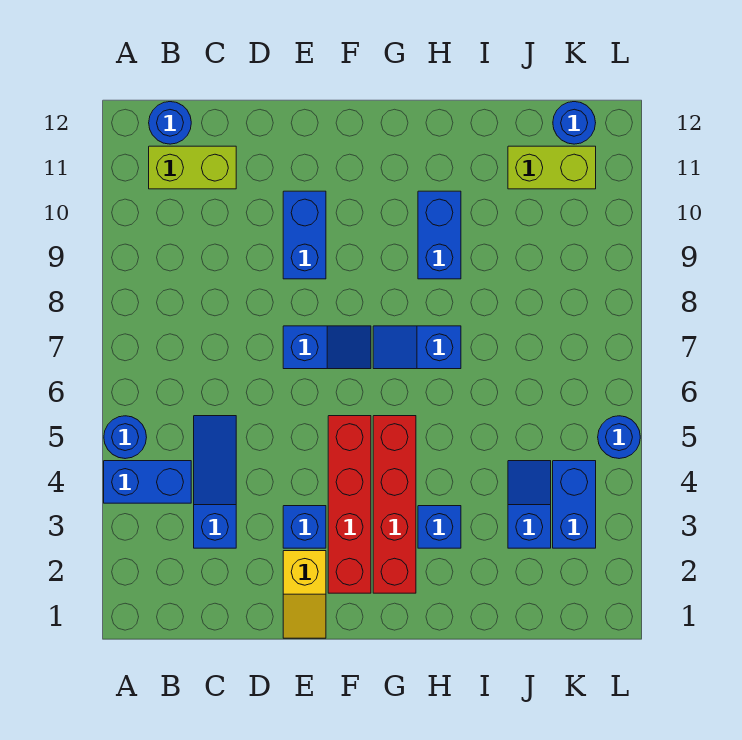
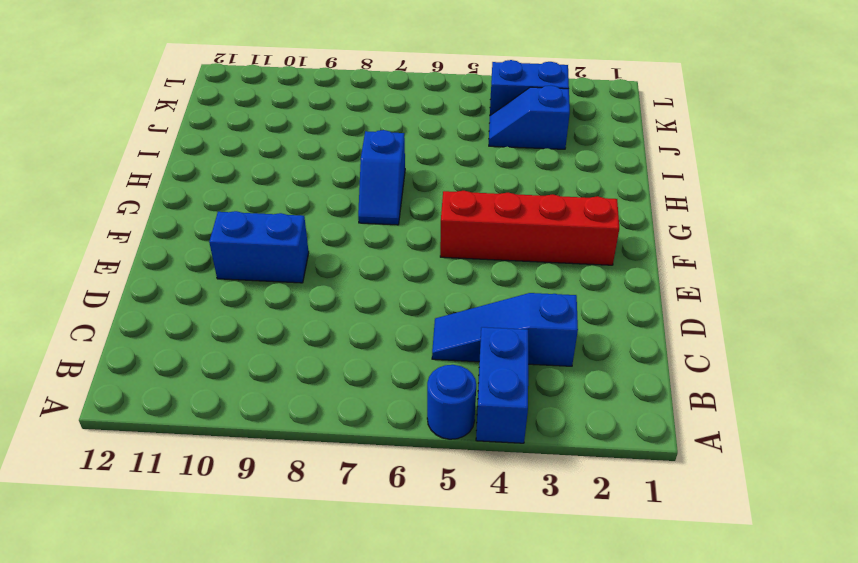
none -> lime brick B11:C11 level 1
none -> blue round brick B12 level 1
none -> yellow slope E1:E2 level 1 top 2

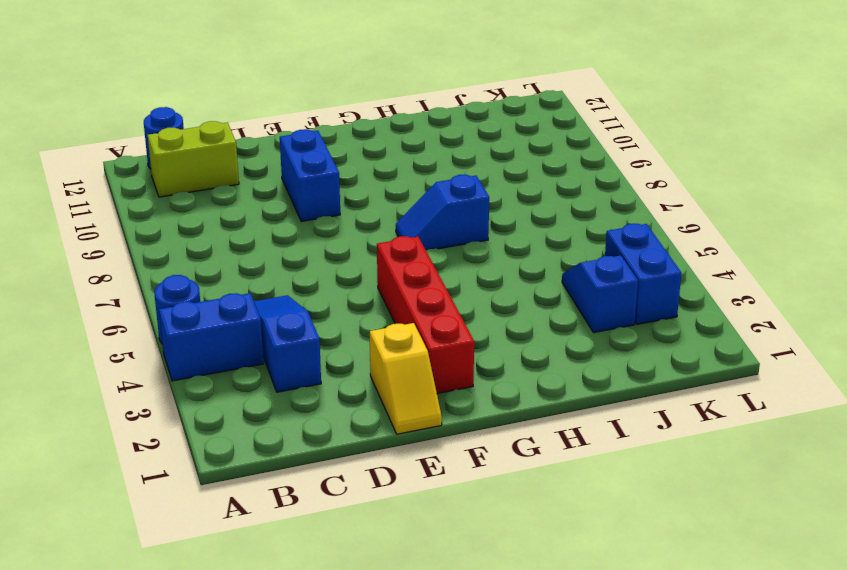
none -> blue brick E3 level 1
none -> blue slope E7:F7 level 1 top E
none -> red brick G2:G5 level 1

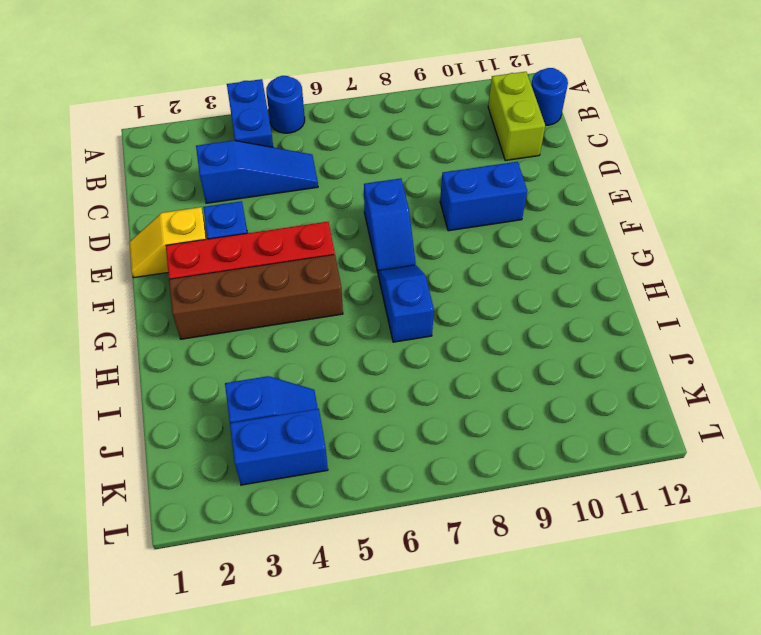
brown brick G2:G5 level 1 -> red brick G2:G5 level 1
none -> blue brick H3 level 1
none -> blue brick H9:H10 level 1
none -> lime brick J11:K11 level 1

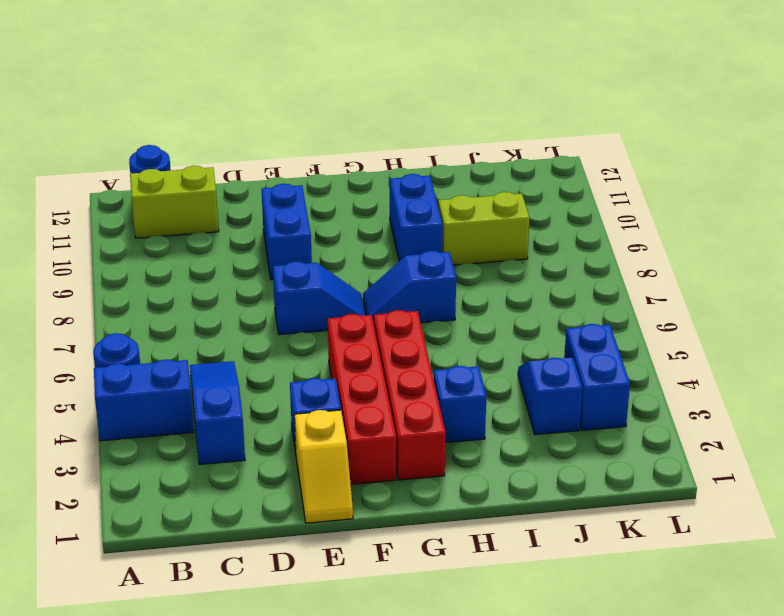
lime brick I9:J9 level 1 -> lime brick J11:K11 level 1
none -> blue round brick K12 level 1
none -> blue round brick L5 level 1

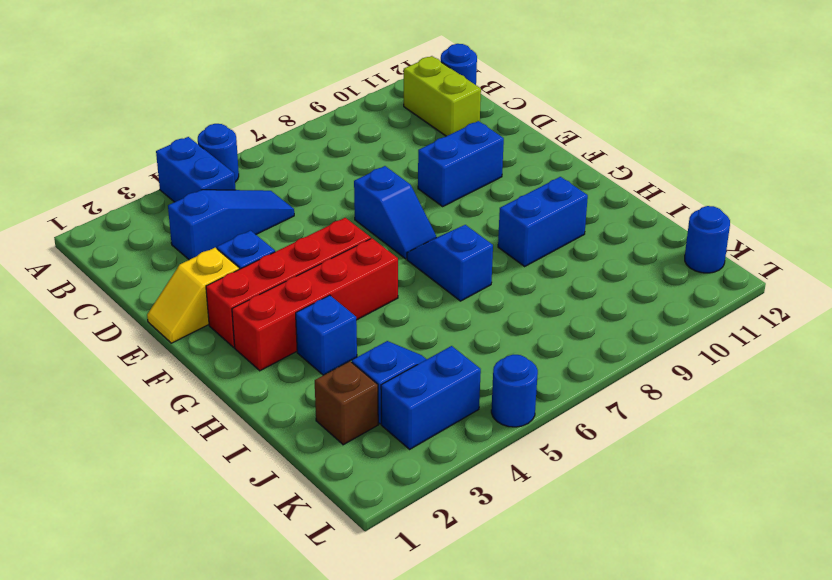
brown brick J2 level 1 -> none
none -> lime brick J11:K11 level 1

